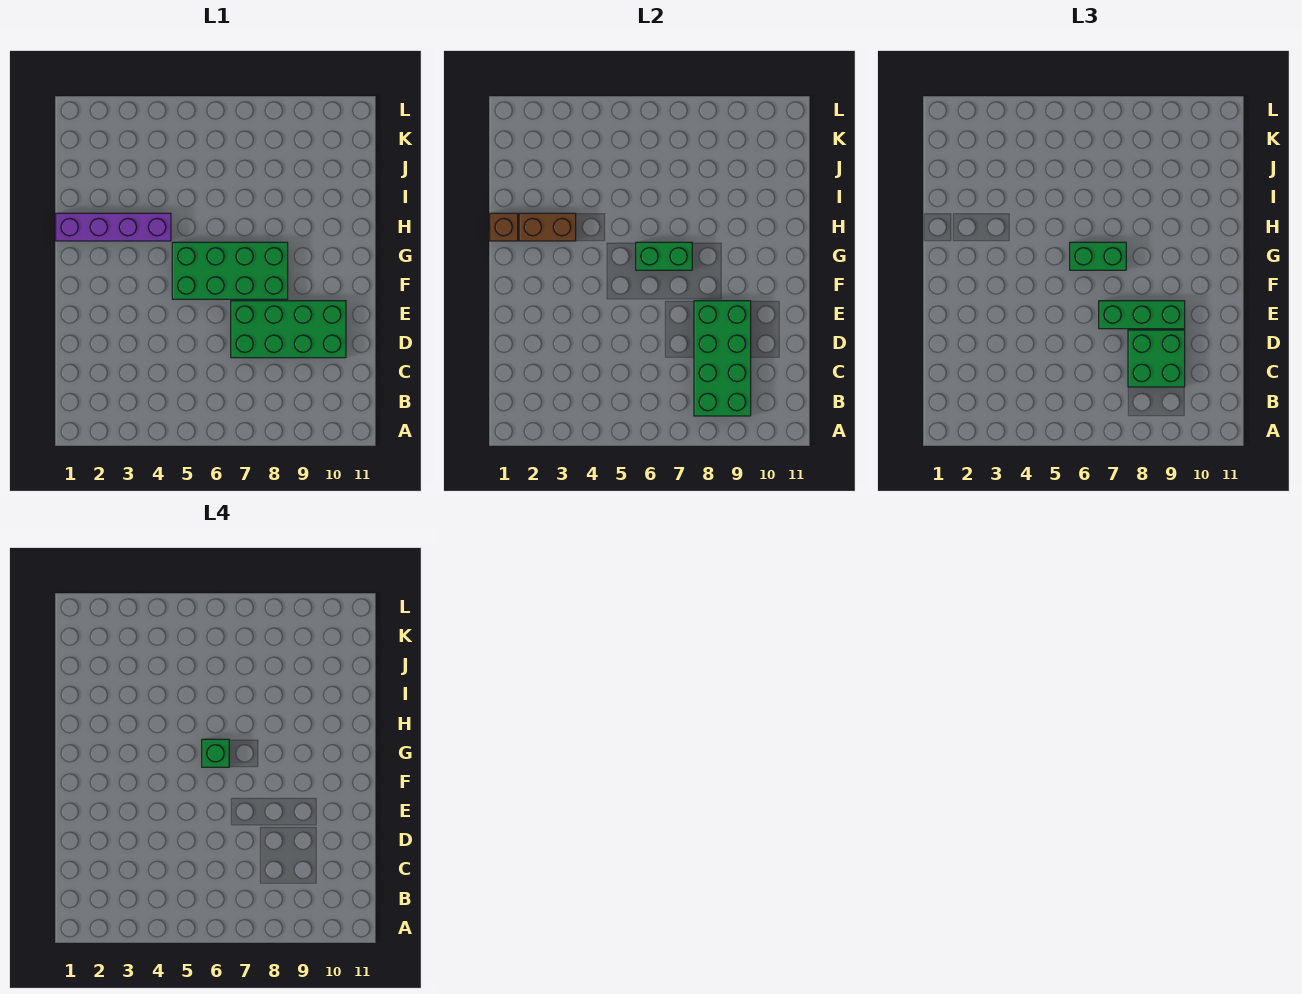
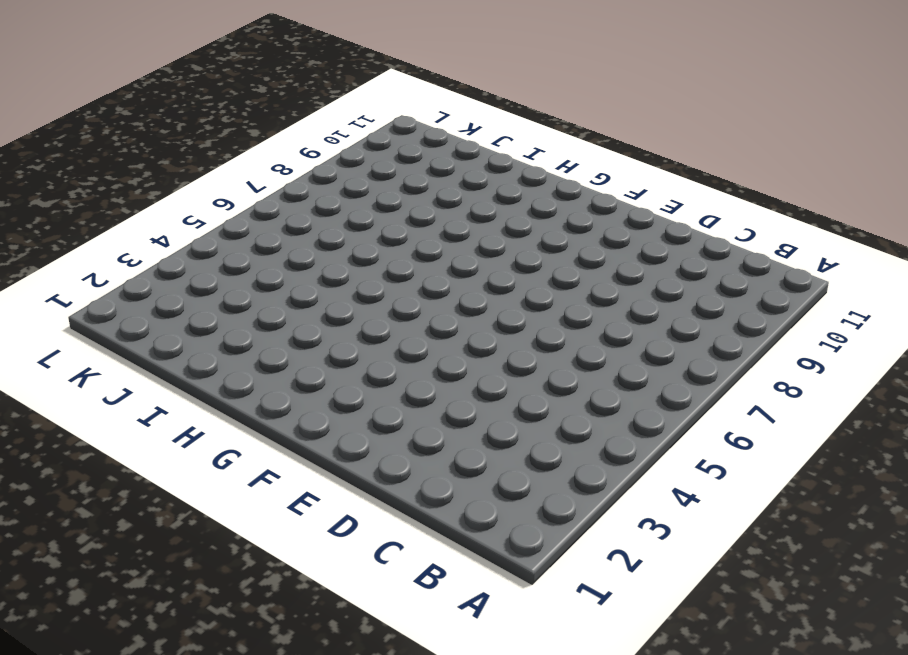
none -> green brick D7:E10 level 1
none -> green brick F5:G8 level 1

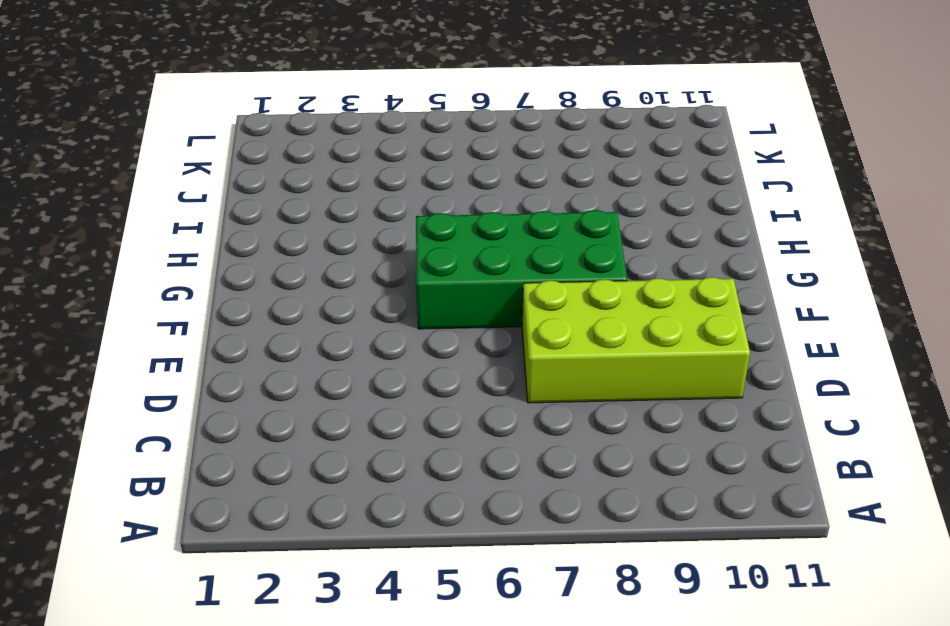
lime brick D7:E10 level 1 -> green brick D7:E10 level 1
none -> purple brick H1:H4 level 1
none -> green brick B8:E9 level 2

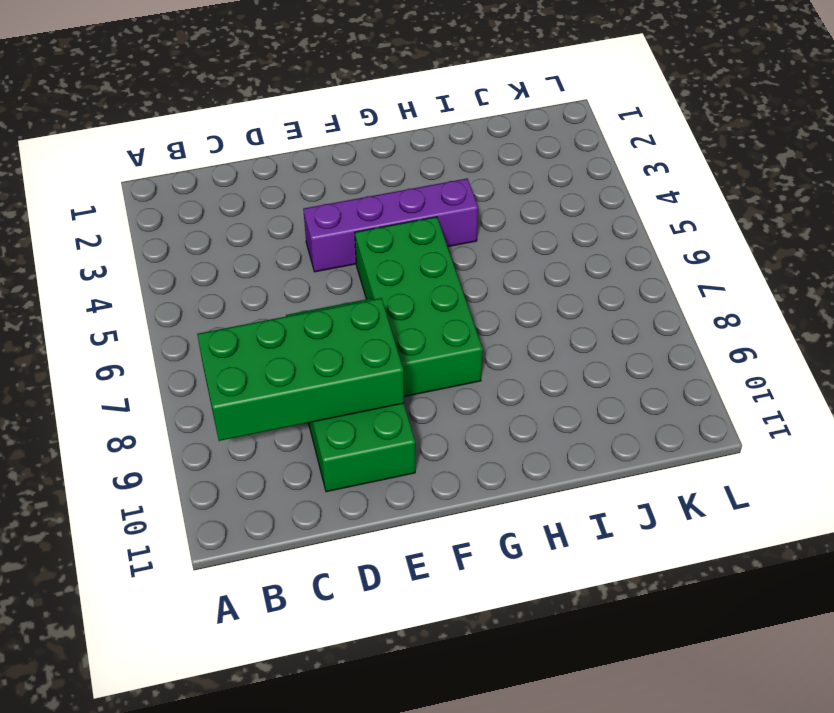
purple brick E4:H4 level 1 -> purple brick H1:H4 level 1
none -> green brick G6:G7 level 2
none -> brown brick H1 level 2

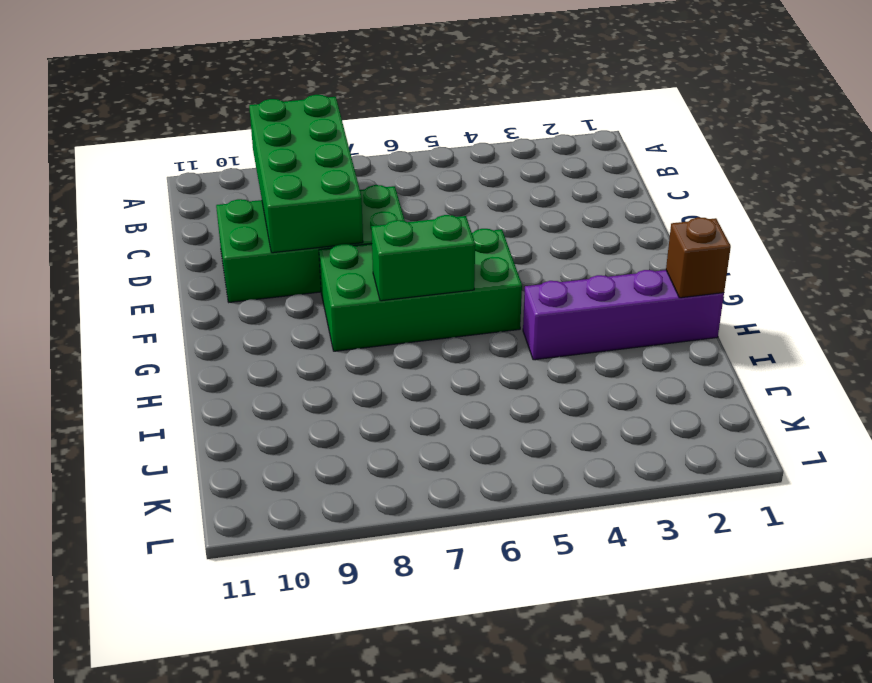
none -> brown brick H2:H3 level 2
none -> green brick C8:D9 level 3

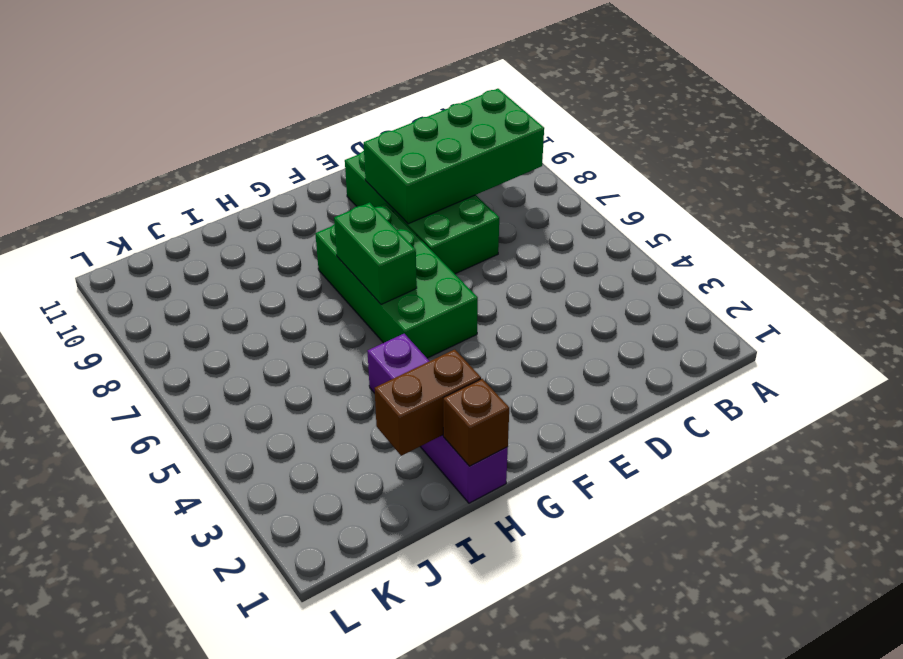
brown brick H2:I2 level 2 -> brown brick H2:H3 level 2
none -> green brick C8:D9 level 3
none -> green brick E7:E9 level 3

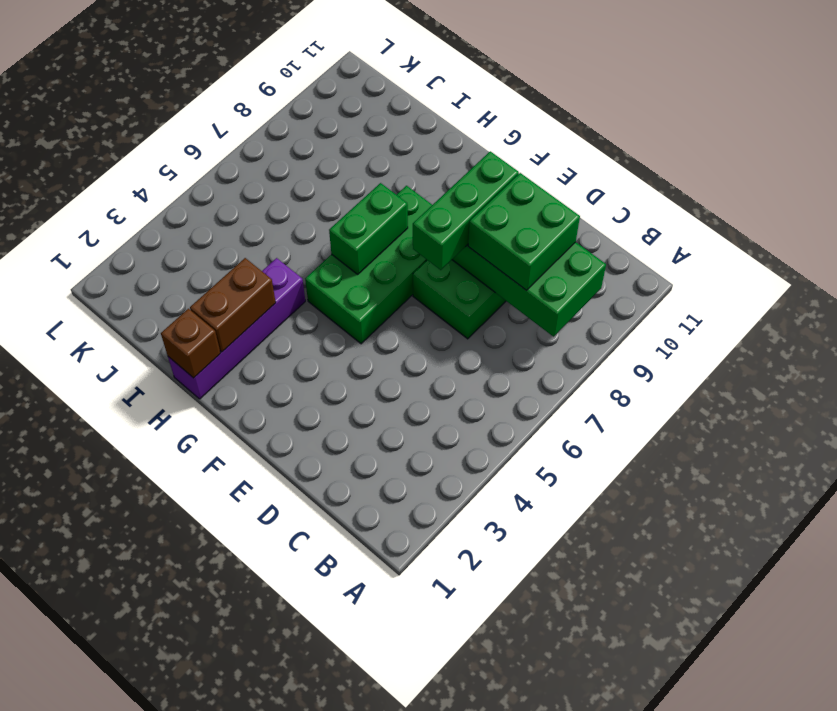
none -> green brick G6:G7 level 3
none -> green brick G6 level 4

